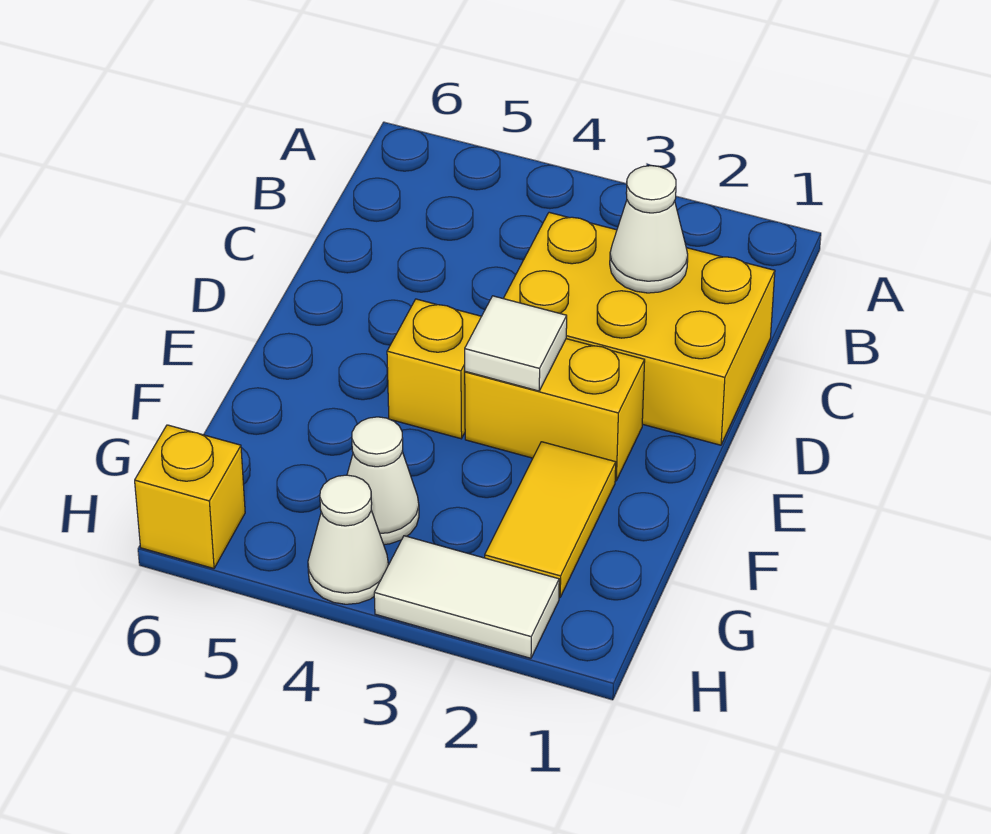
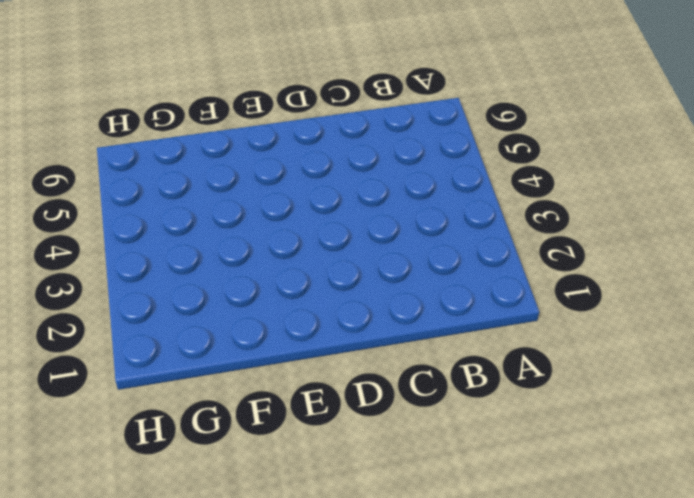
none -> yellow brick C1:D3 level 1
none -> yellow brick E2:E3 level 1

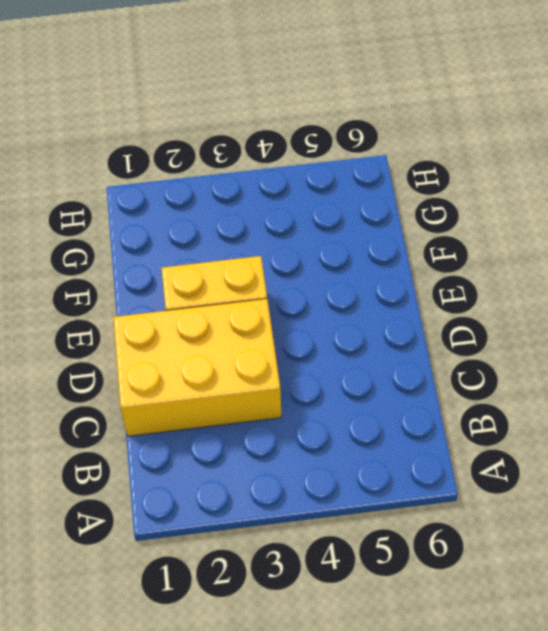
none -> yellow brick E4 level 1
none -> yellow tile F2:G2 level 1

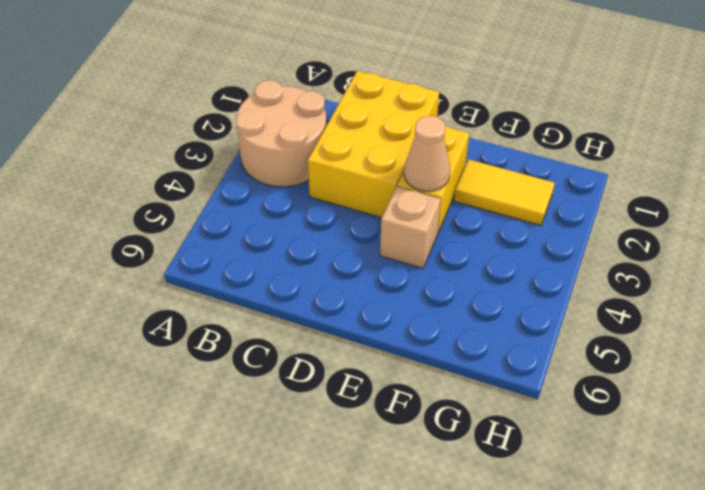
tan round brick A2:B3 level 1 -> none
tan cone E3 level 2 -> white tile E3 level 2
tan brick E4 level 1 -> yellow brick E4 level 1
none -> white cone G4 level 1
none -> white tile H2:H3 level 1

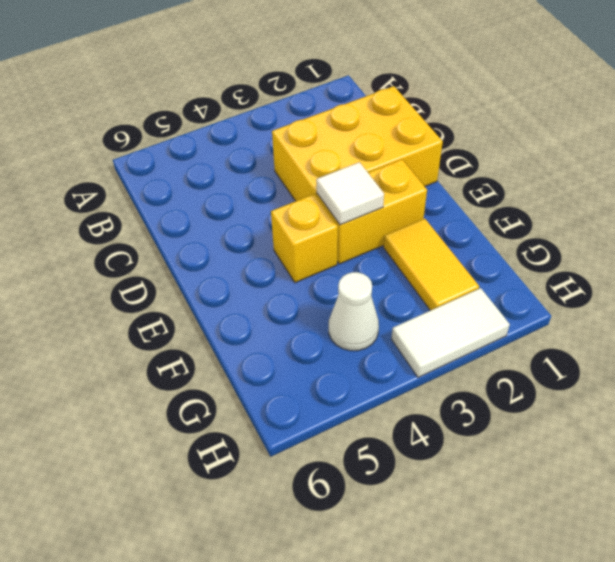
none -> white cone H4 level 1
none -> yellow brick H6 level 1

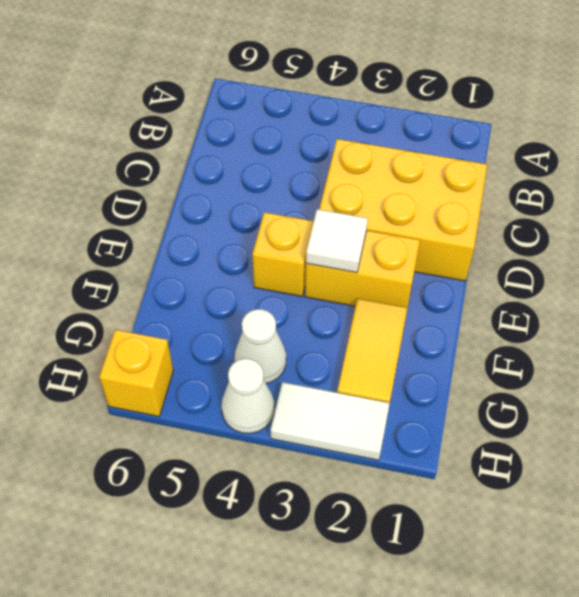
none -> white cone C2 level 2

